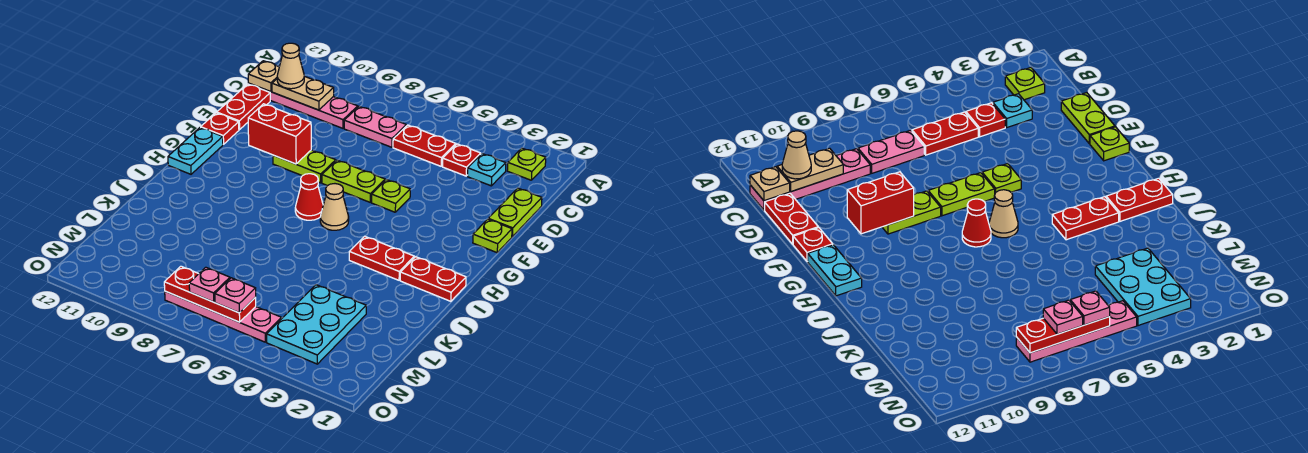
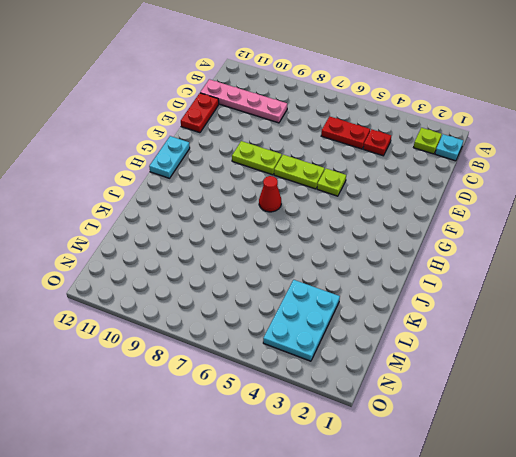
cyan plate B1 level 1 -> cyan plate C3 level 1
none -> pink plate C7:C8 level 1
none -> lime plate D1:E1 level 1
none -> lime plate F1 level 1

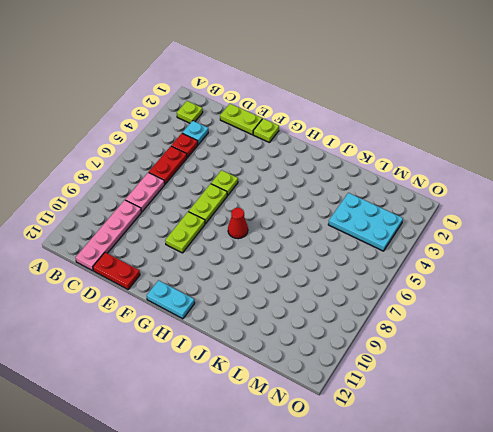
none -> red plate F12 level 1
none -> tan cone H6 level 1
none -> red plate I1:I2 level 1

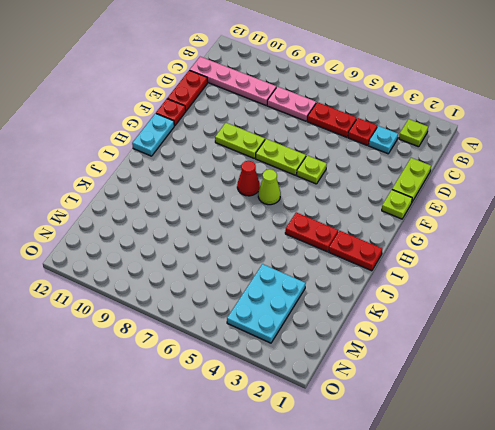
lime cone H6 level 1 -> tan cone H6 level 1
none -> pink plate N5:N8 level 1
none -> tan plate C10:C11 level 2
none -> tan plate C12 level 2

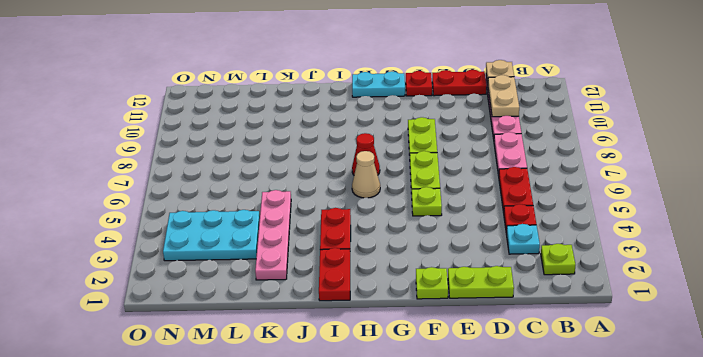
pink plate K2:K5 level 1 -> pink plate N5:N8 level 1
none -> red brick F9:F10 level 2
none -> red plate N6:N8 level 2
none -> tan cone C11 level 3

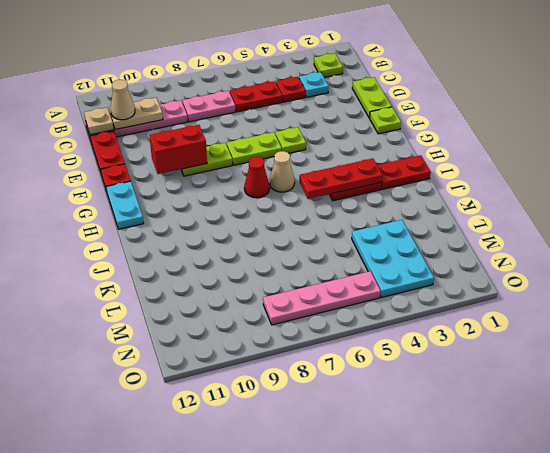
red plate I3:I5 level 2 -> red plate N6:N8 level 2
none -> pink plate N6 level 3
none -> pink plate N7 level 3

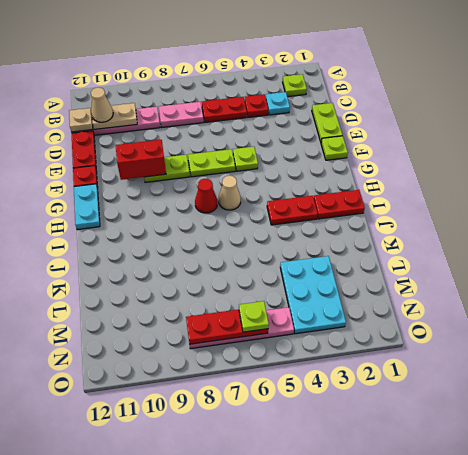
lime plate N6 level 3 -> pink plate N6 level 3
none -> pink plate N7 level 3

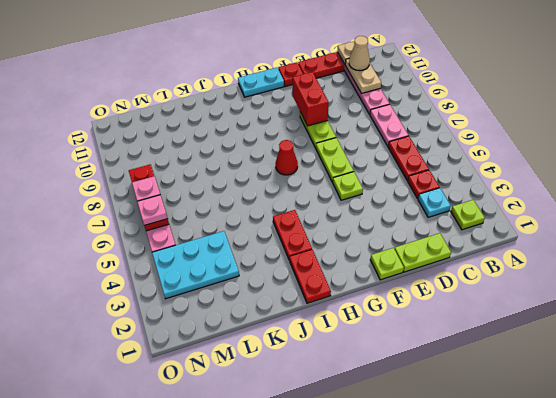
none -> tan cone H6 level 1

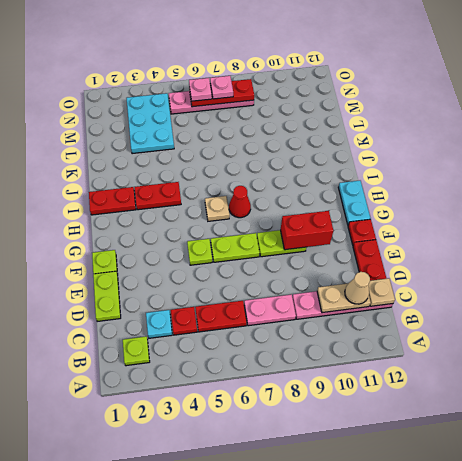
tan plate H6 level 1 -> tan cone H6 level 1

